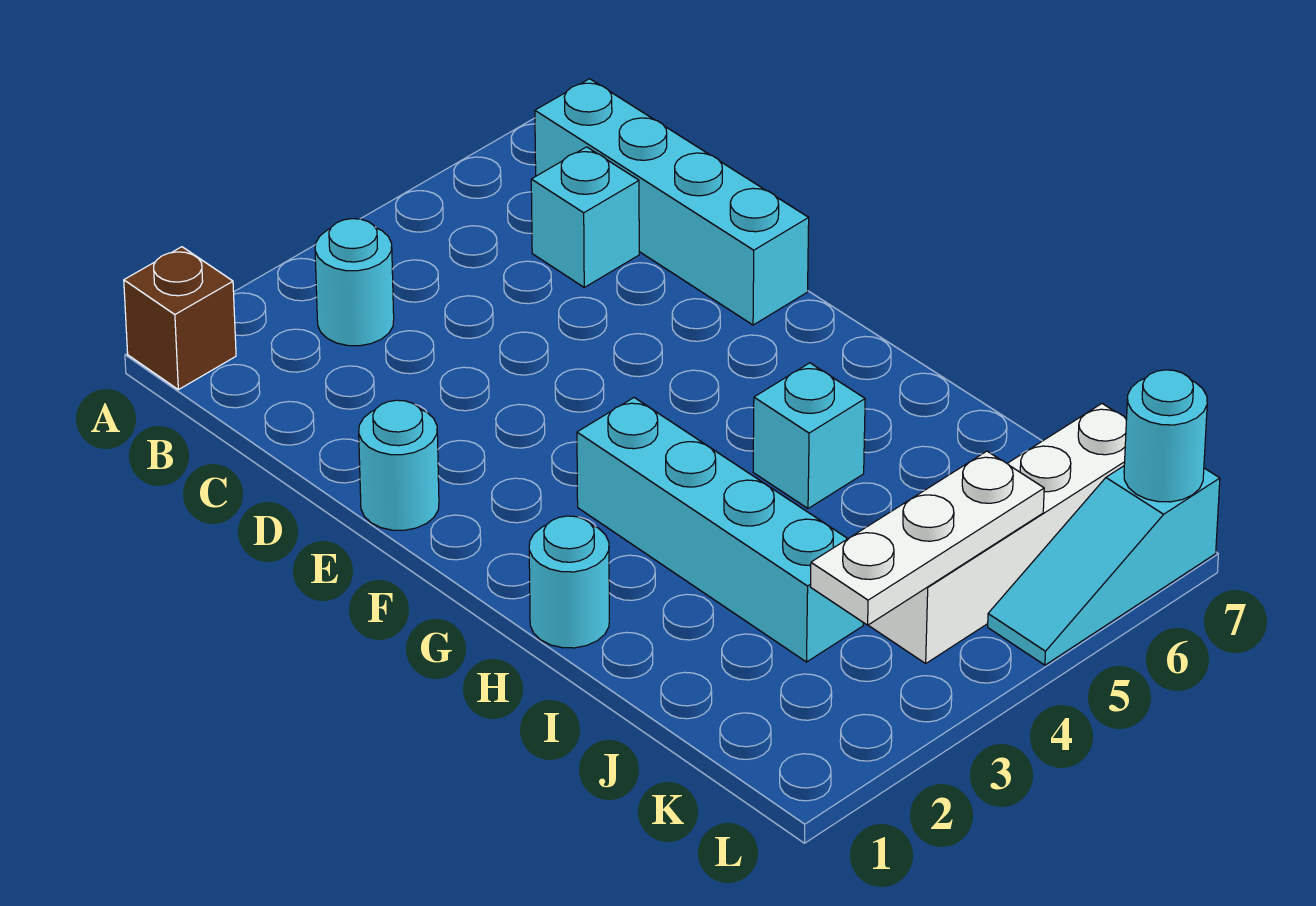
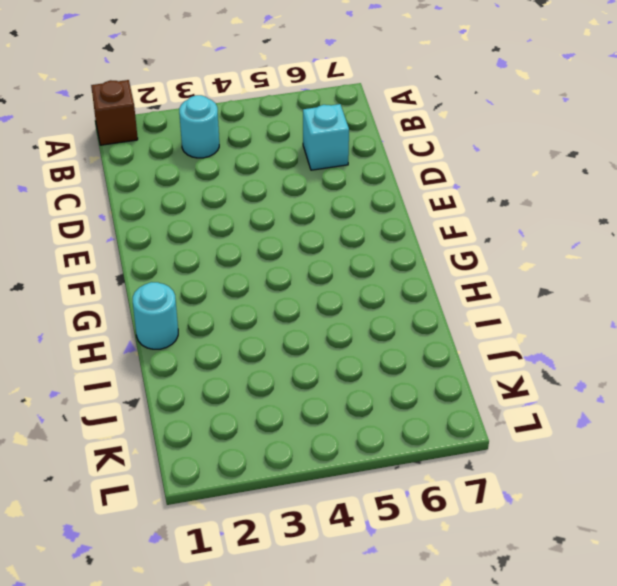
none -> cyan brick B7:E7 level 1
none -> cyan round brick E1 level 1
none -> cyan brick G3:J3 level 1

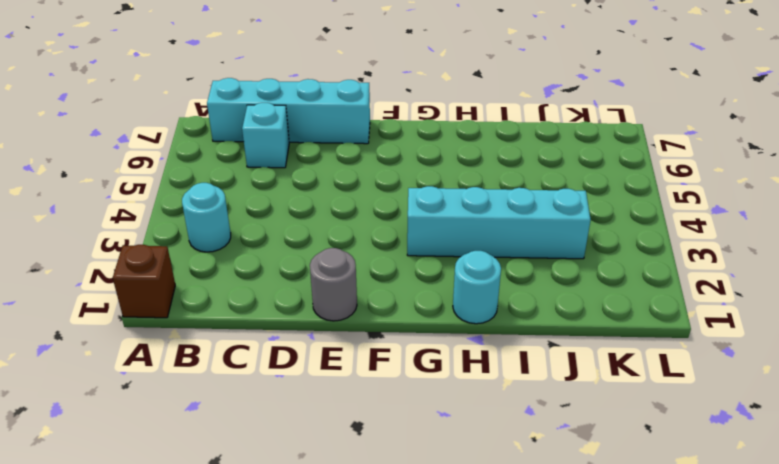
grey round brick E1 level 1 -> cyan round brick E1 level 1
none -> cyan brick H5 level 1
none -> white brick K4:K7 level 1
none -> cyan slope L5:L7 level 1 top 7

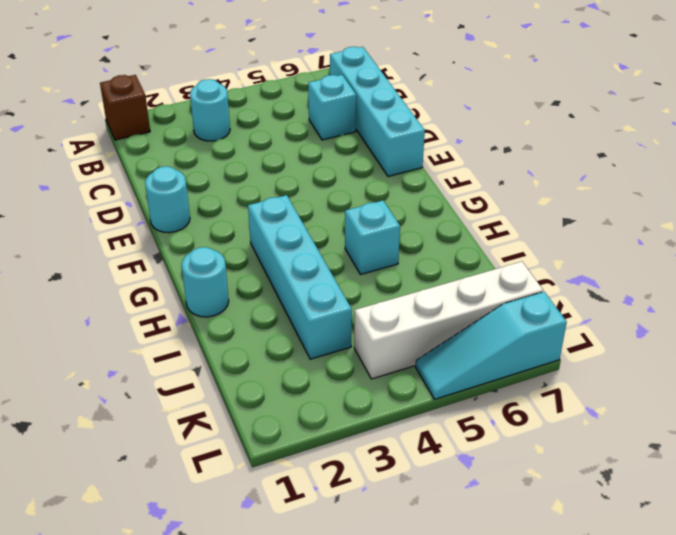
none -> white plate K3:K5 level 2
none -> cyan round brick L7 level 2

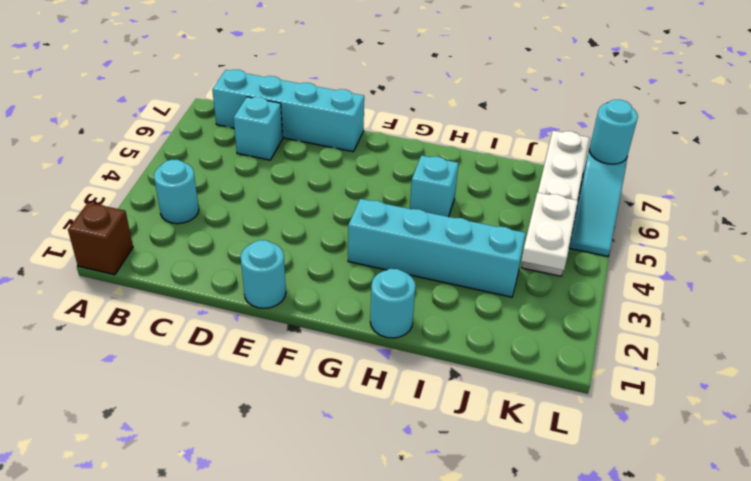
white plate K3:K4 level 2 -> white plate K3:K5 level 2

